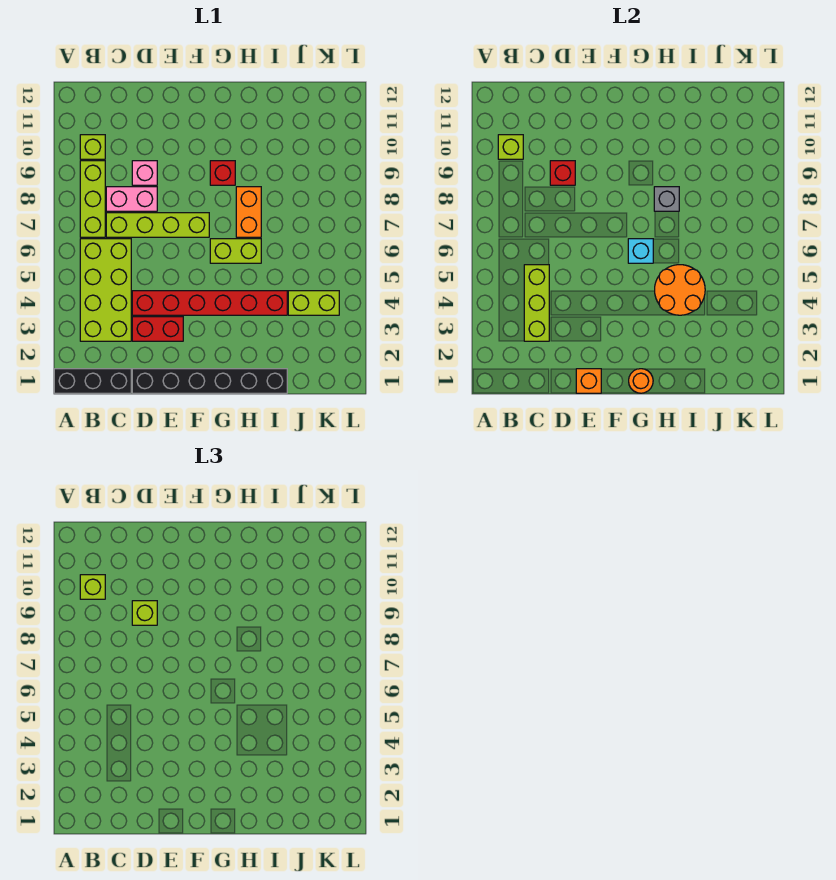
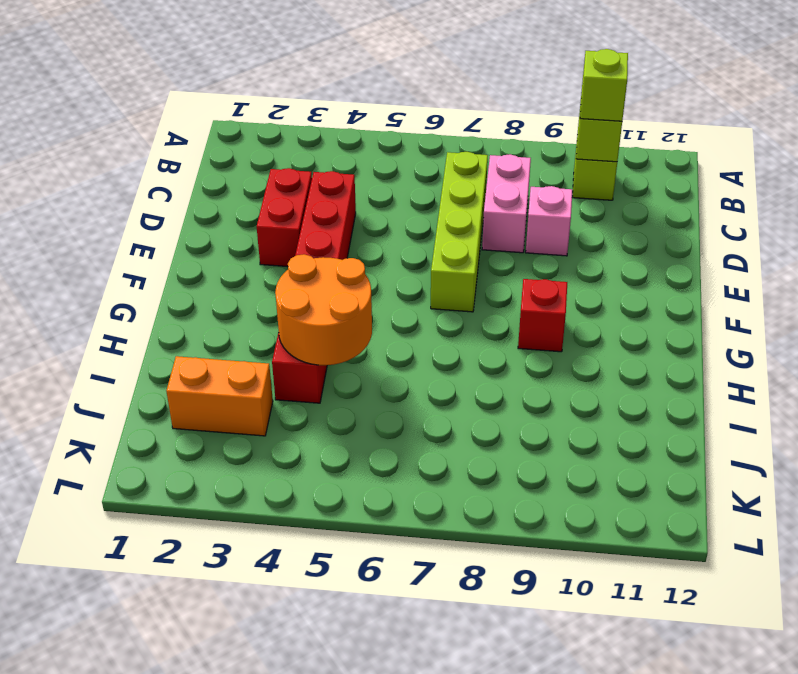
orange brick J2:J3 level 1 -> orange brick H7:H8 level 1
none -> black brick A1:C1 level 1
none -> lime brick B3:C6 level 1
none -> lime brick B7:B9 level 1

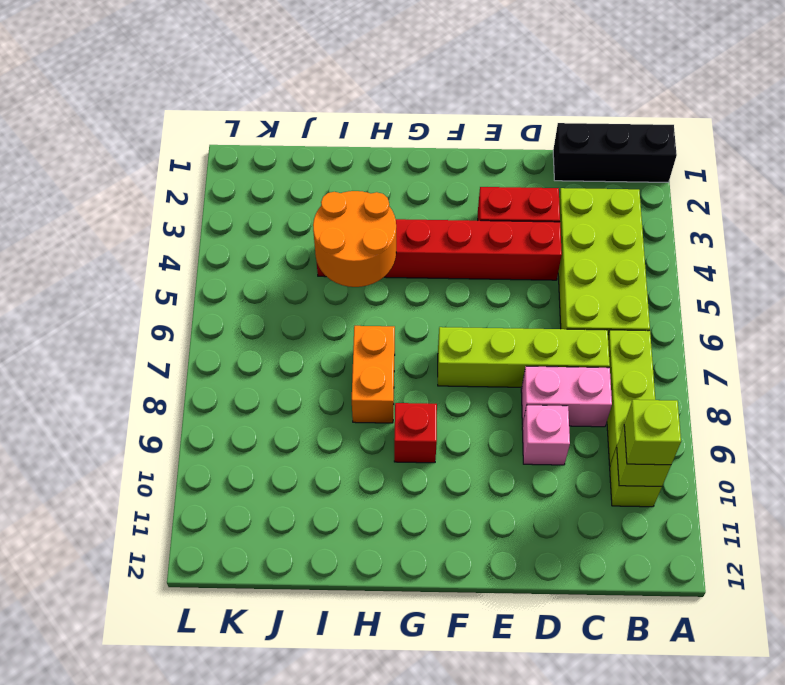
none -> black brick D1:I1 level 1
none -> lime brick G6:H6 level 1
none -> lime brick J4:K4 level 1

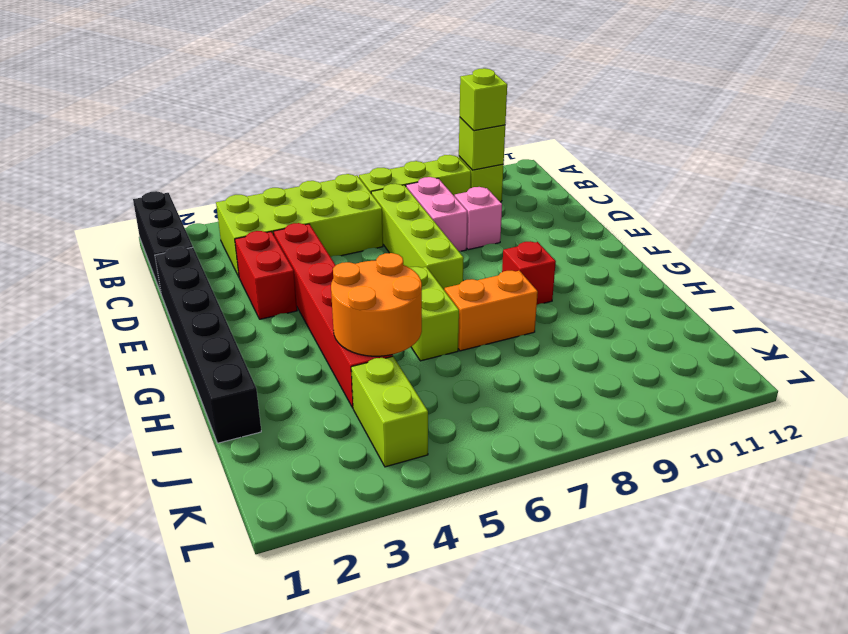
none -> lime brick C3:C5 level 2
none -> red brick D9 level 2
none -> orange brick E1 level 2

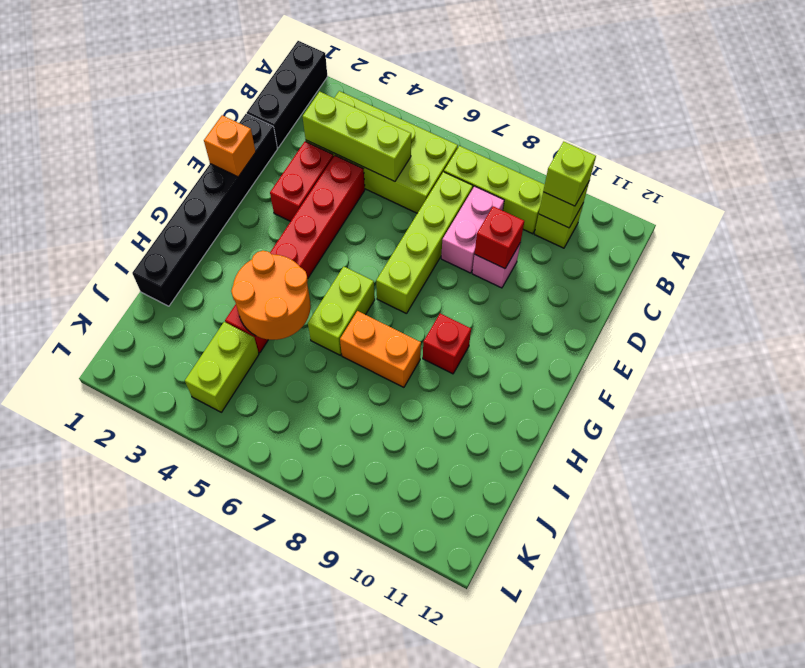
none -> orange round brick G1 level 2
none -> cyan brick G6 level 2
none -> grey brick H8 level 2

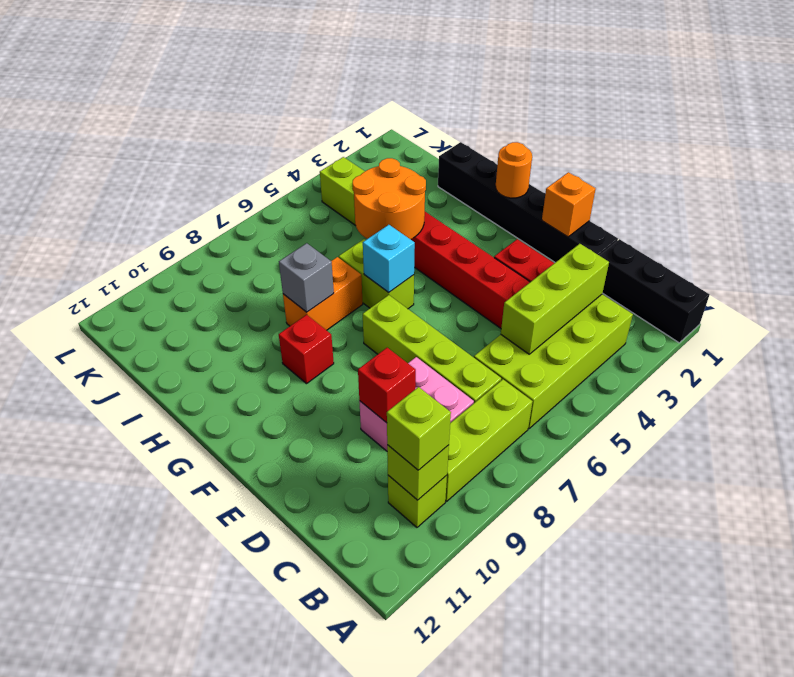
none -> lime brick D9 level 3

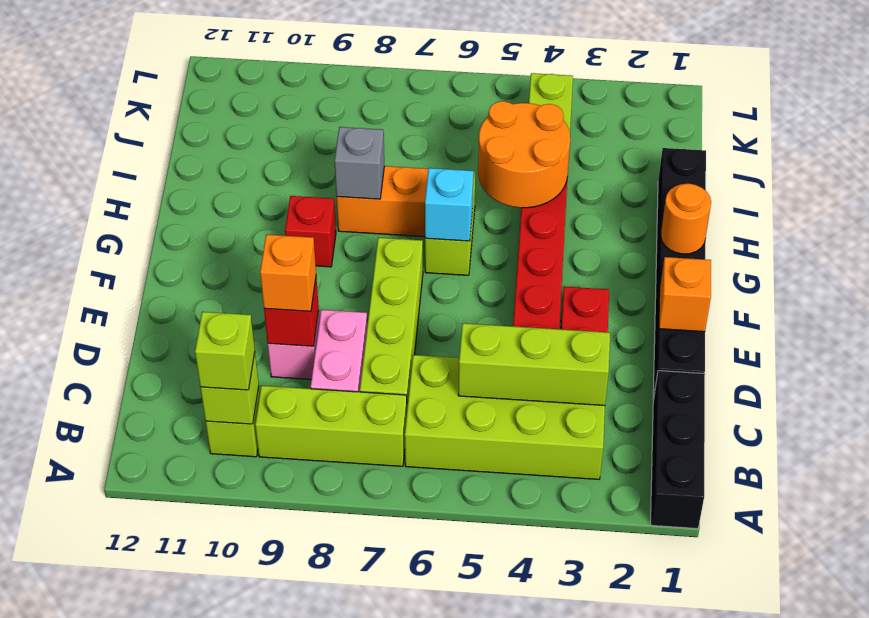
orange brick D9 level 3 -> lime brick D9 level 3

